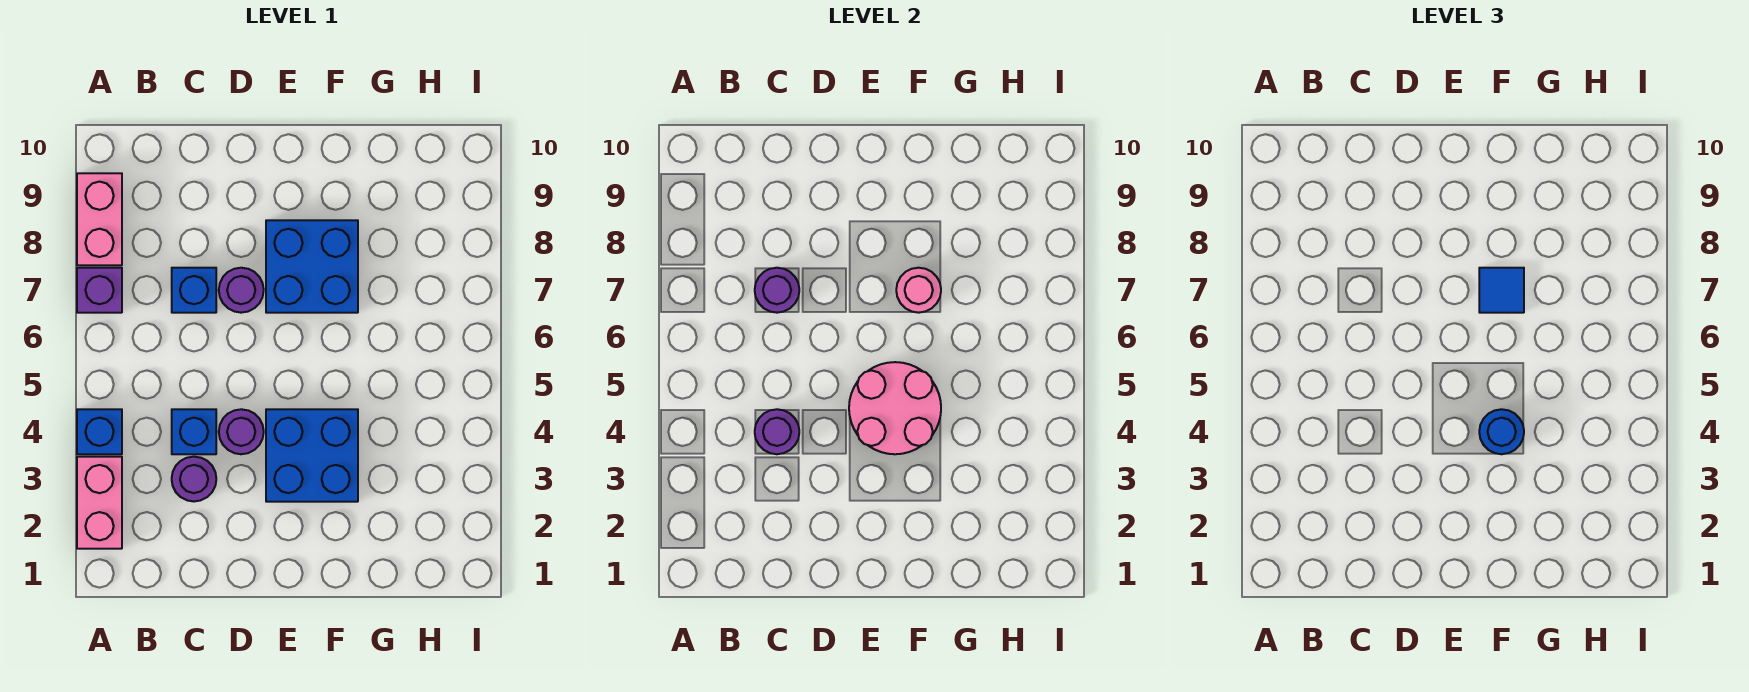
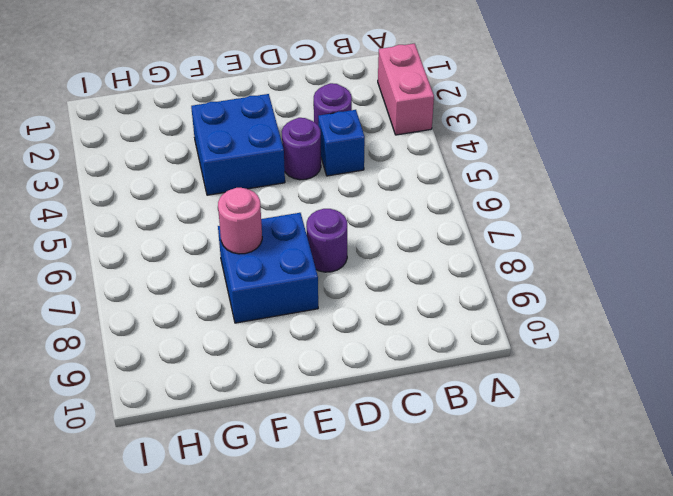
none -> blue brick A4 level 1
none -> purple brick A7 level 1
none -> pink brick A8:A9 level 1

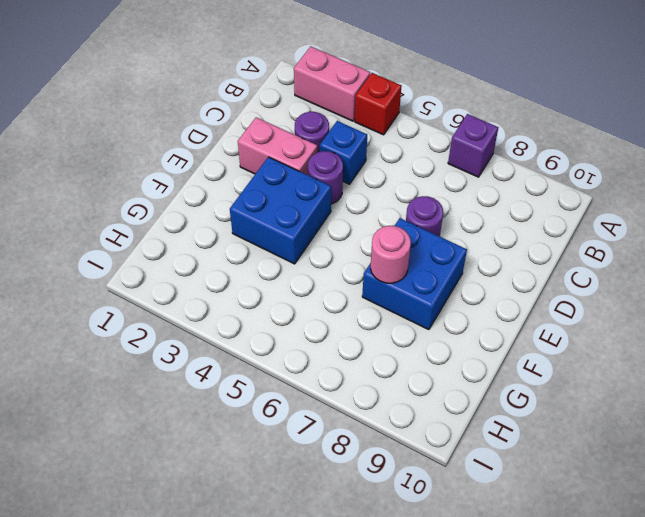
red brick A4 level 1 -> blue brick A4 level 1
pink brick D2:D3 level 1 -> pink brick A8:A9 level 1
none -> blue brick C7 level 1
none -> purple round brick C4 level 2
none -> purple round brick C7 level 2

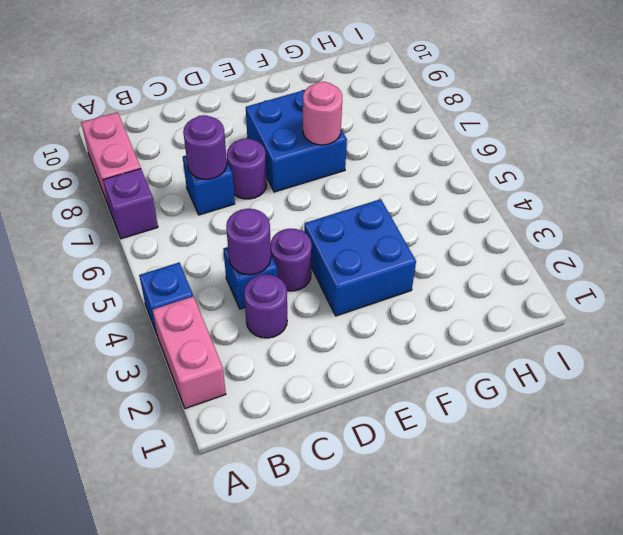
none -> pink round brick E4:F5 level 2
none -> blue round brick F4 level 3
none -> blue tile F7 level 3

